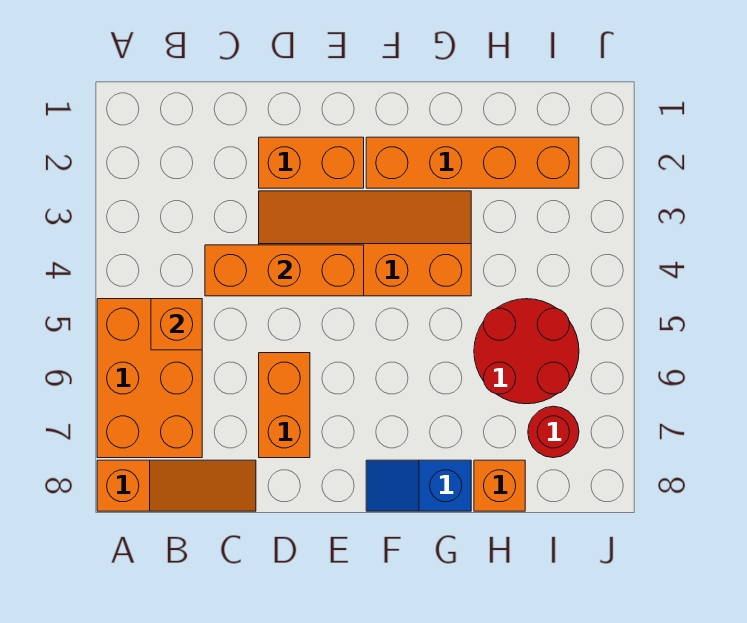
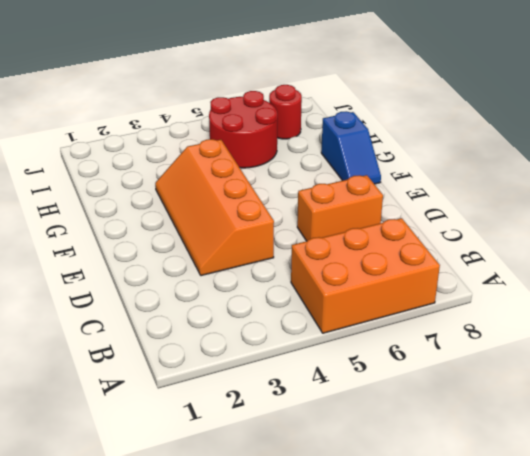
none -> orange slope A8:C8 level 1 top A
none -> orange brick D2:E2 level 1
none -> orange brick F2:I2 level 1

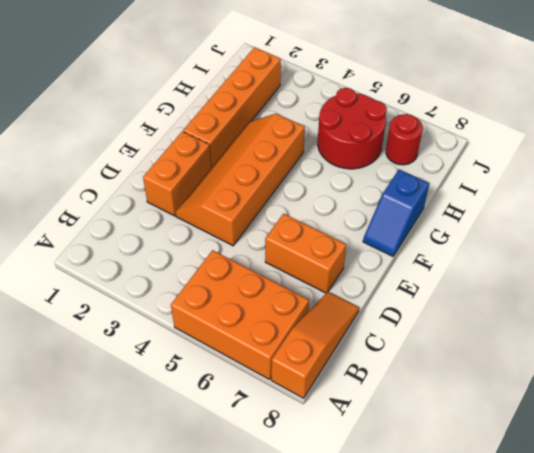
none -> orange brick H8 level 1
none -> orange brick B5 level 2
none -> orange brick C4:E4 level 2

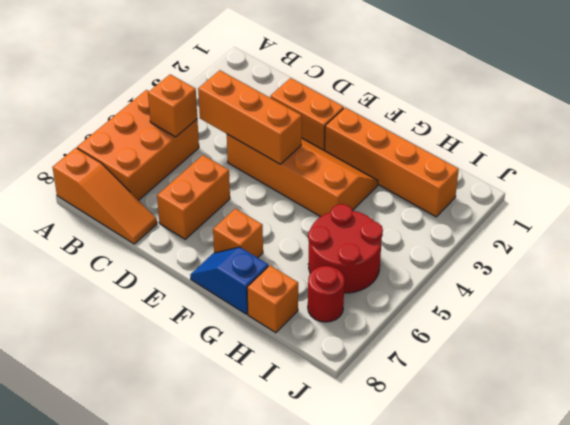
orange brick F7 level 1 -> none

